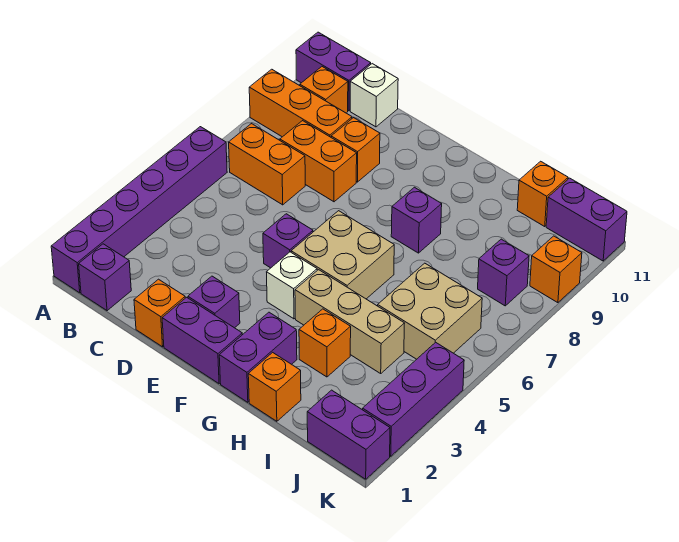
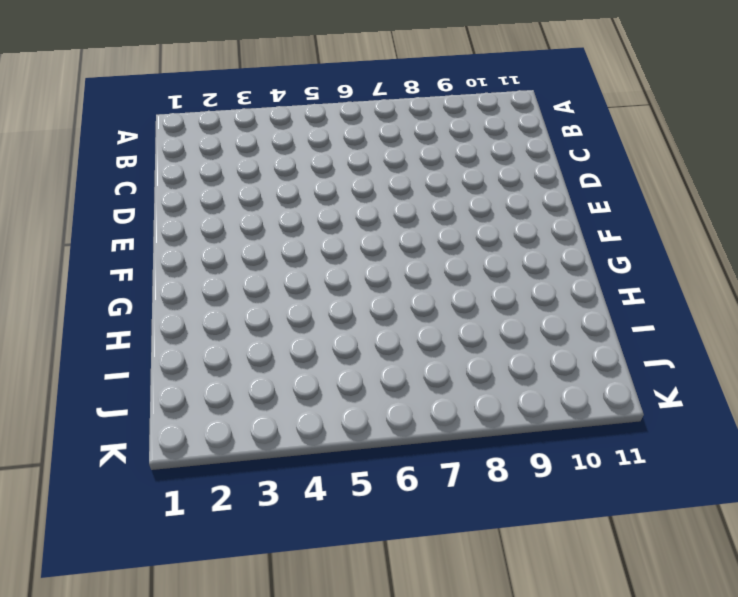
none -> purple brick A1:A6 level 1
none -> orange brick A9:C9 level 1
none -> purple brick A11:B11 level 1

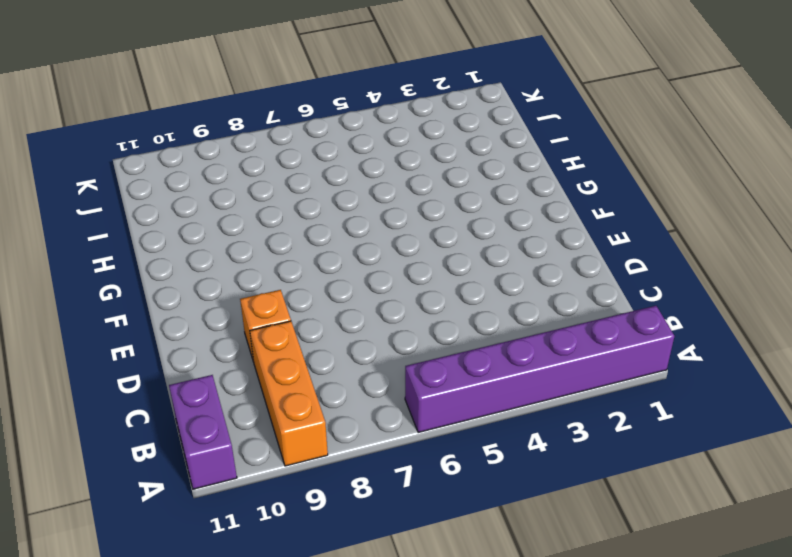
none -> purple brick B1 level 1
none -> orange brick B7:C7 level 1
none -> orange brick B10 level 1

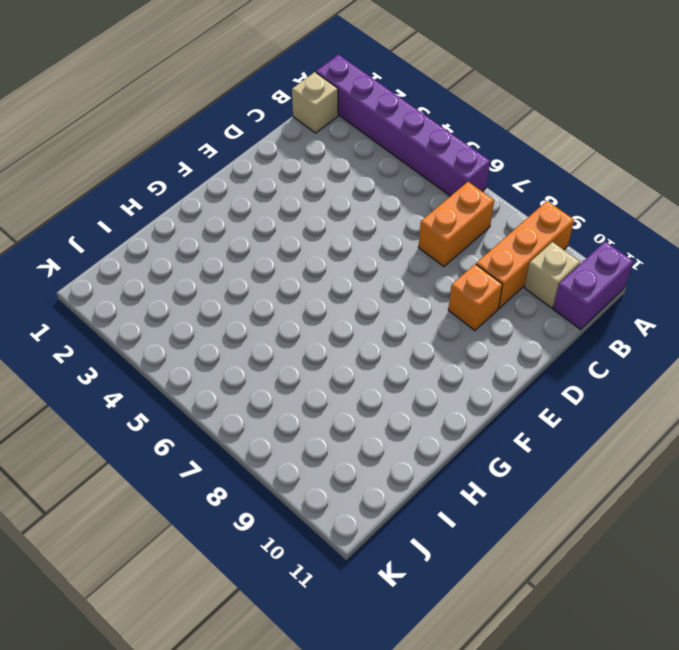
tan brick B1 level 1 -> purple brick B1 level 1
tan brick B10 level 1 -> orange brick B10 level 1
none -> orange brick C8:D8 level 1
none -> white brick C11 level 1
none -> orange brick D1 level 1

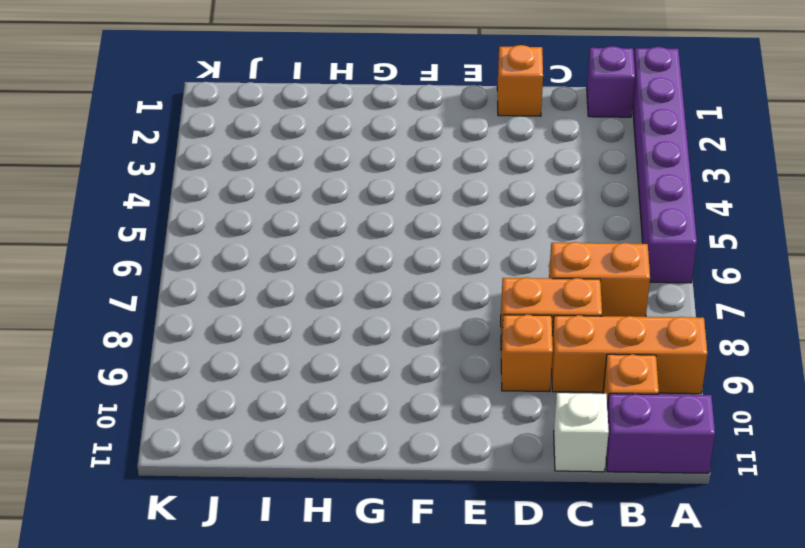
none -> purple brick E1:F1 level 1
none -> purple brick E2 level 1
none -> purple brick E5 level 1

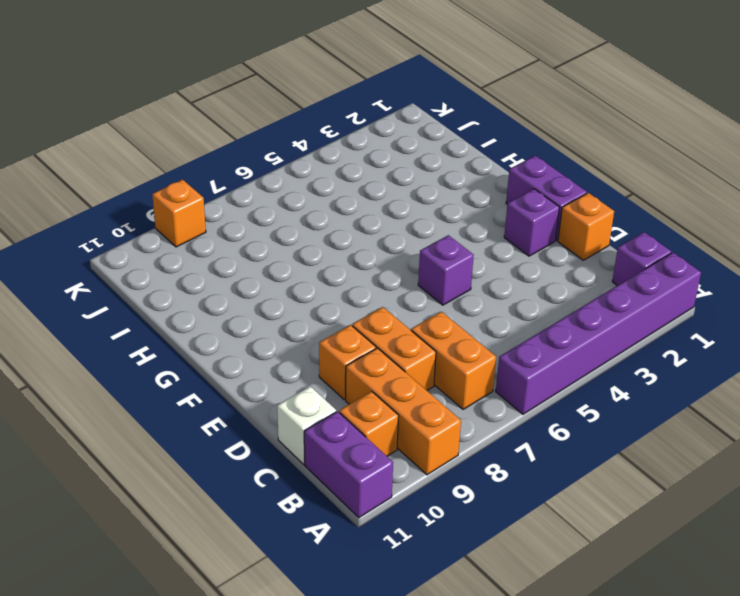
none -> white brick F4 level 1
none -> tan brick F5:G6 level 1
none -> purple brick G1:G2 level 1

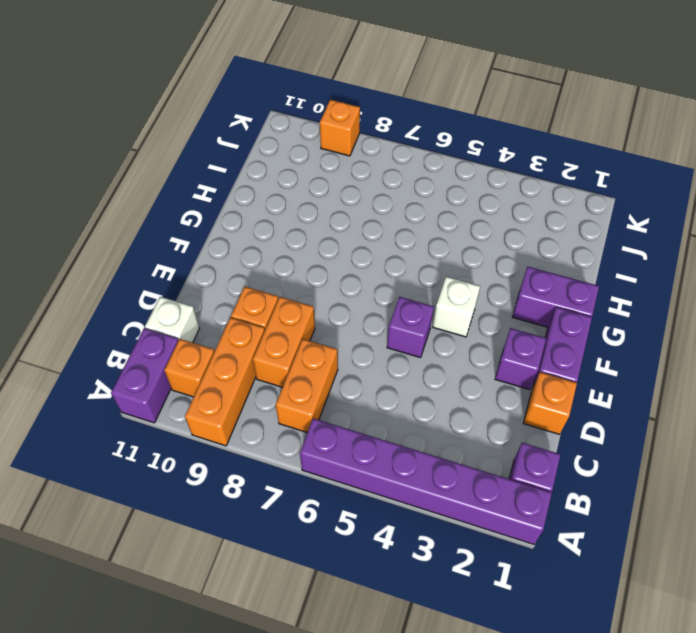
none -> tan brick F5:G6 level 1
none -> tan brick G4:I4 level 1
none -> purple brick G8 level 1

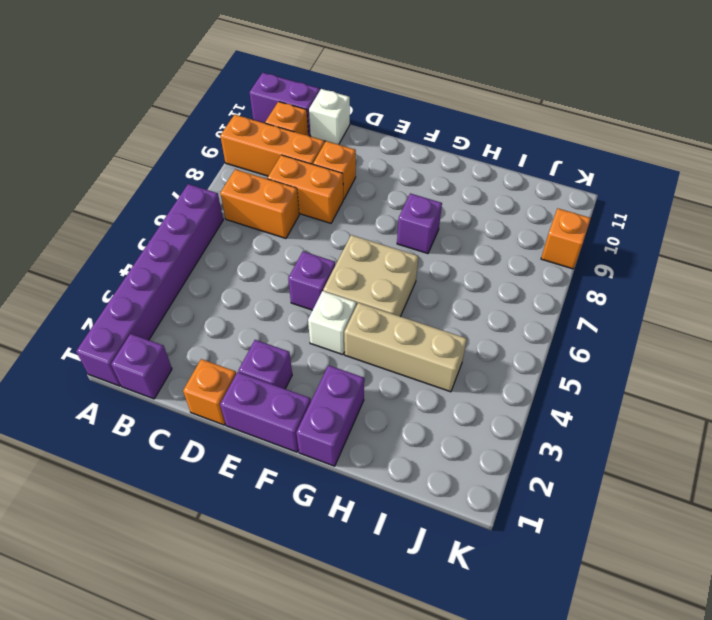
none -> orange brick H1 level 1
none -> orange brick H3 level 1
none -> tan brick I5:J6 level 1

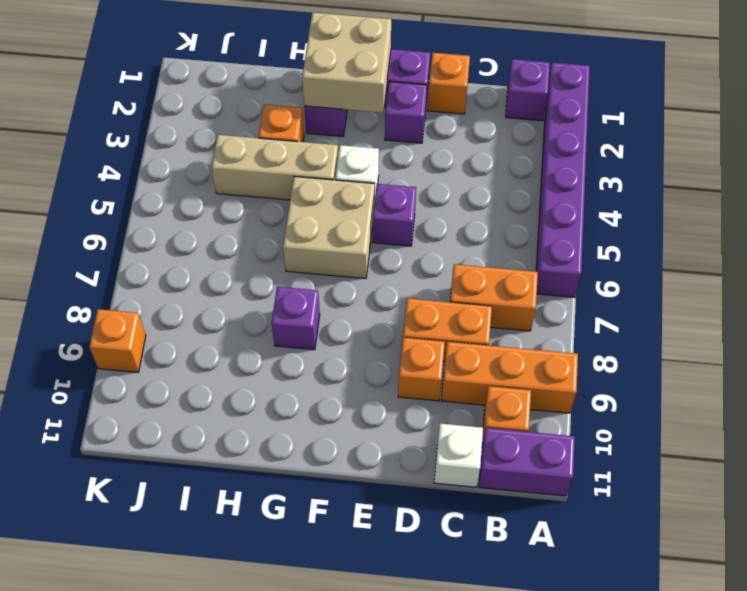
tan brick F1:G2 level 2 -> tan brick I5:J6 level 1
none -> orange brick H1 level 1
none -> orange brick I11 level 1
none -> purple brick J1:K1 level 1

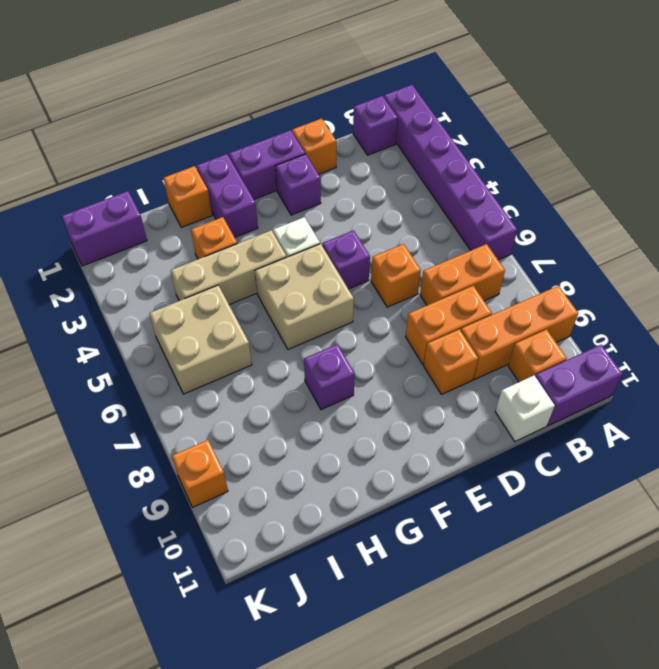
orange brick D6 level 1 -> orange brick I11 level 1
none -> purple brick J8 level 1
none -> purple brick J11:K11 level 1
none -> purple brick K2:K4 level 1

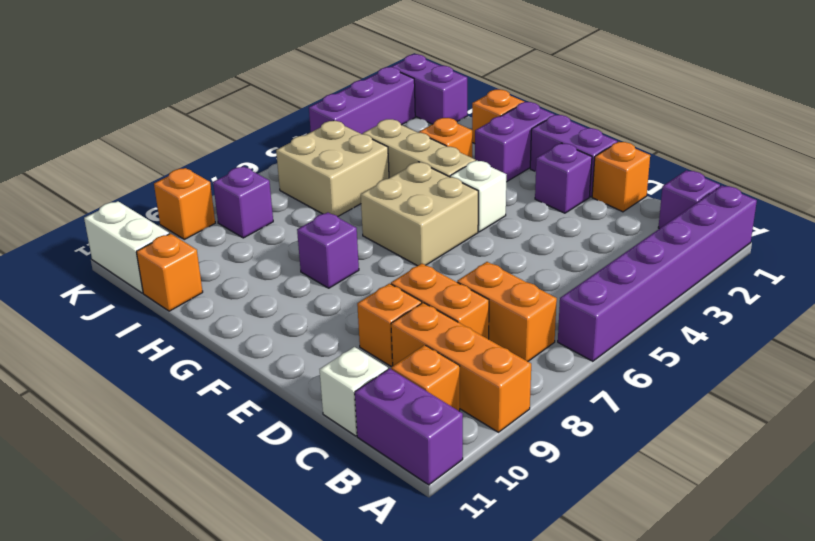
white brick J11:K11 level 1 -> purple brick J11:K11 level 1
none -> purple brick E5 level 1

